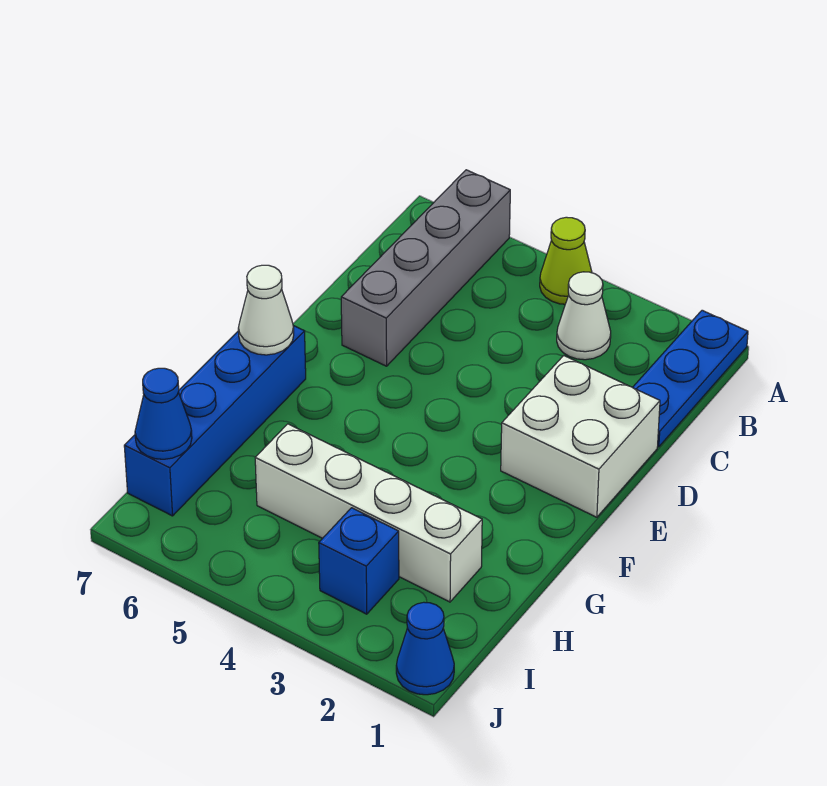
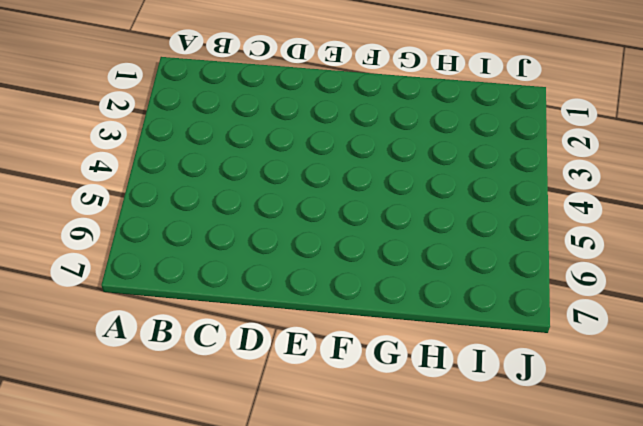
none -> blue plate A1:C1 level 1
none -> lime cone A4 level 1

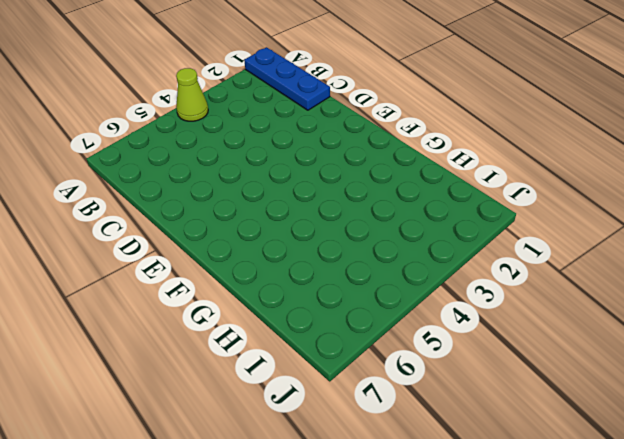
none -> grey brick A6:D6 level 1
none -> white cone B3 level 1

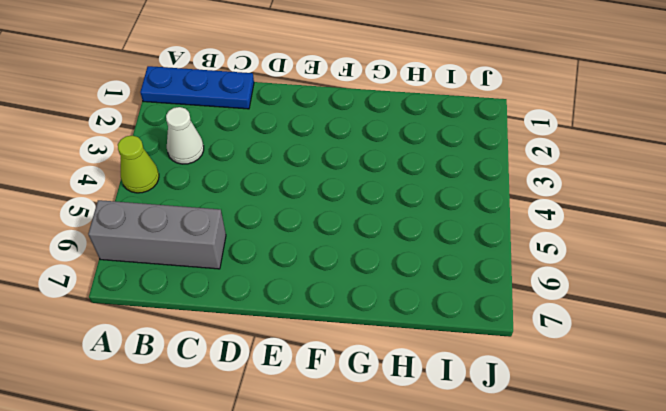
grey brick A6:C6 level 1 -> grey brick A6:D6 level 1
none -> white brick D1:E2 level 1
none -> blue brick F7:I7 level 1

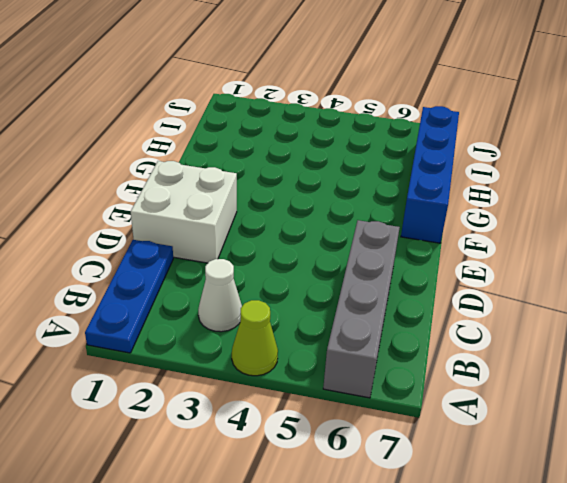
none -> white brick H2:H5 level 1
none -> blue brick I3 level 1

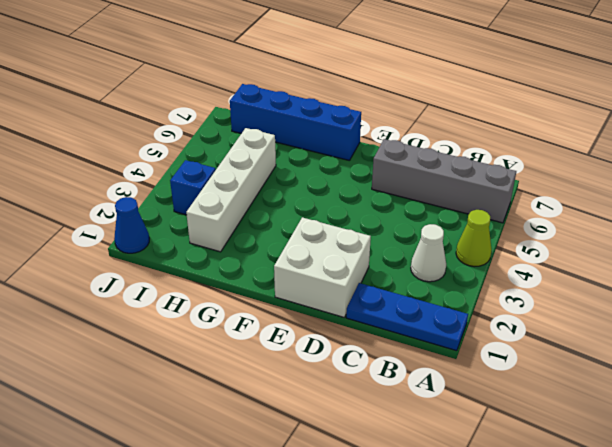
none -> white cone F7 level 2
none -> blue cone I7 level 2

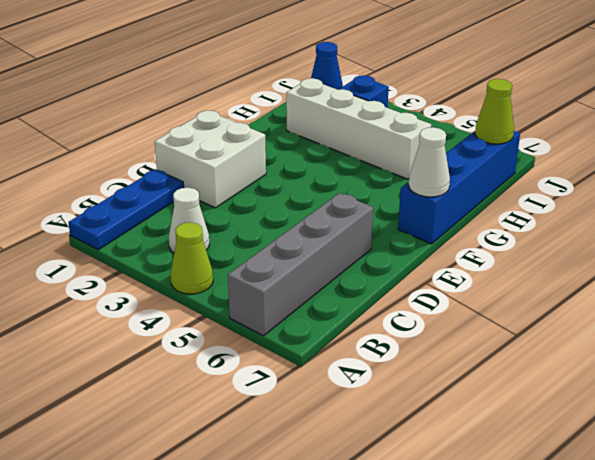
lime cone I7 level 2 -> blue cone I7 level 2

